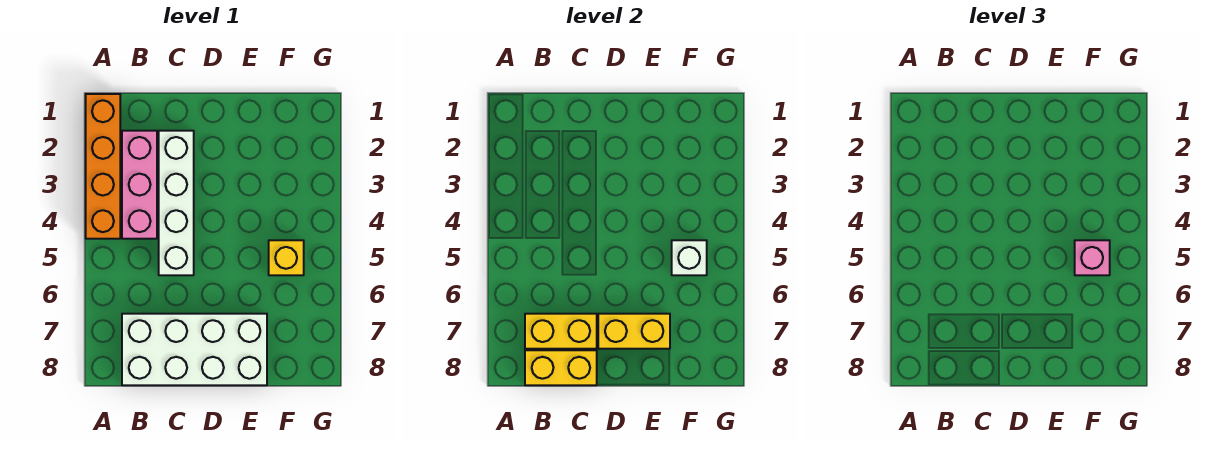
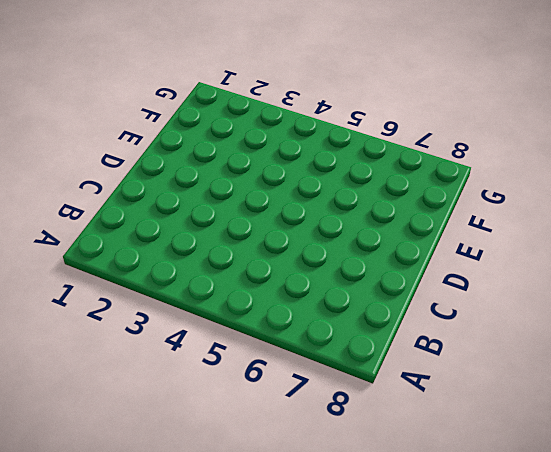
none -> orange brick A1:A4 level 1
none -> pink brick B2:B4 level 1

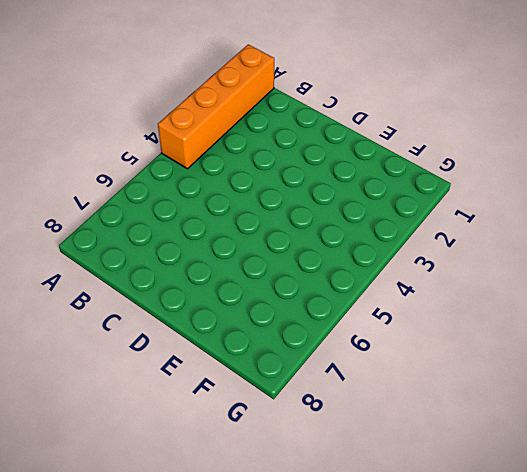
none -> pink brick B2:B4 level 1
none -> white brick B7:E8 level 1

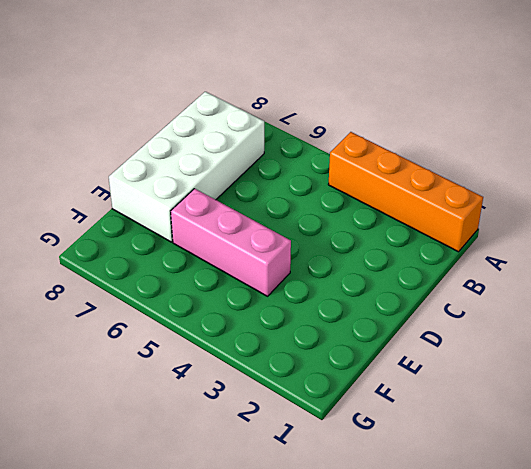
pink brick E4:E6 level 1 -> pink brick B2:B4 level 1
none -> white brick C2:C5 level 1
none -> yellow brick F5 level 1

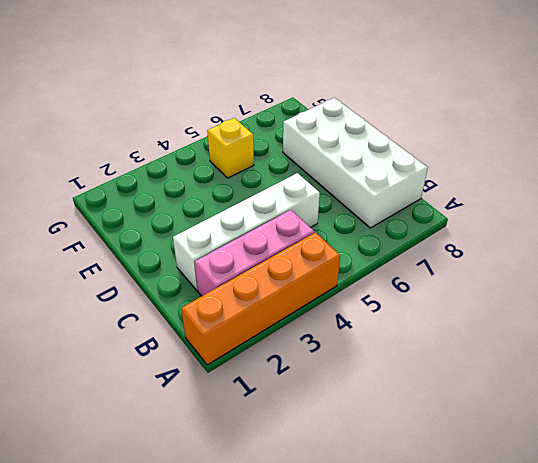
none -> yellow brick B7:C7 level 2
none -> yellow brick B8:C8 level 2

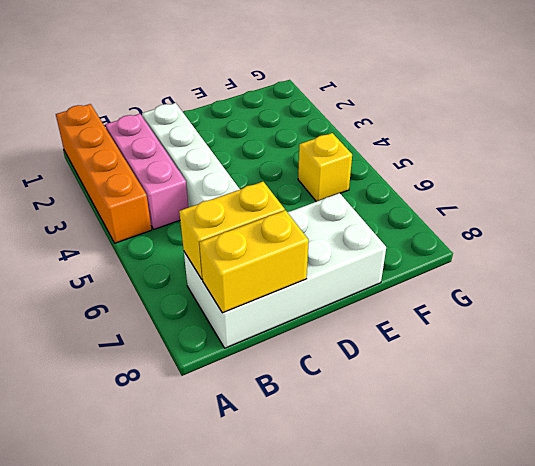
none -> yellow brick D7:E7 level 2
none -> white brick F5 level 2

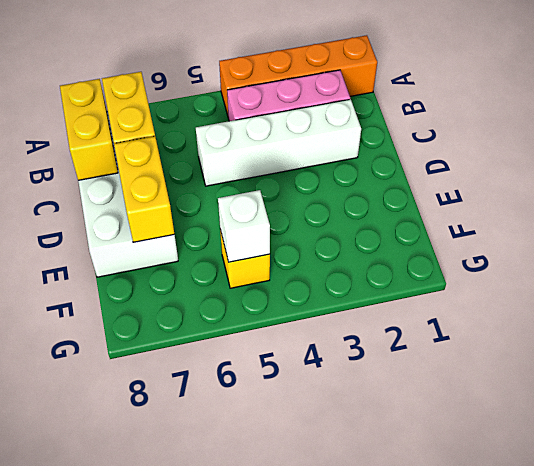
none -> pink brick F5 level 3

